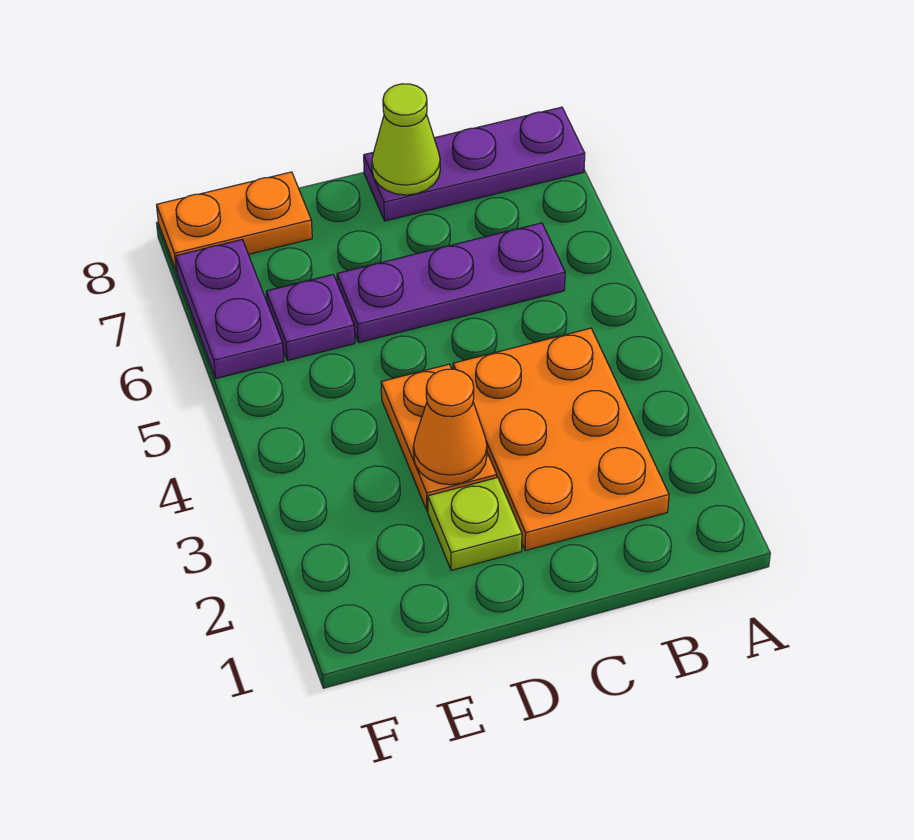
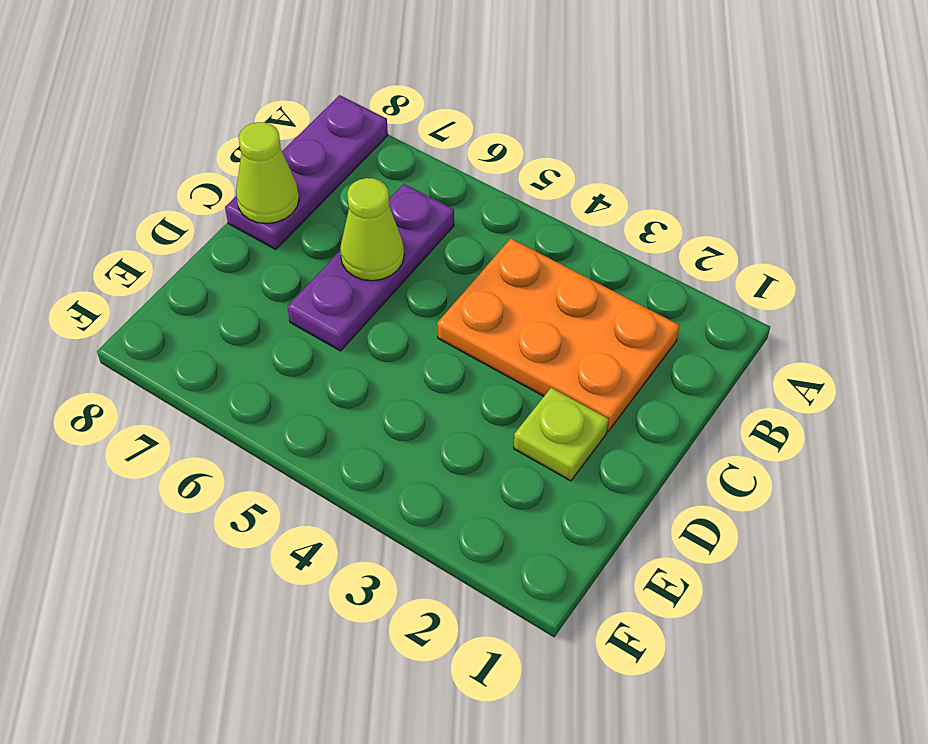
lime cone C6 level 2 -> none
none -> orange plate D3:D4 level 1
none -> purple plate E6 level 1

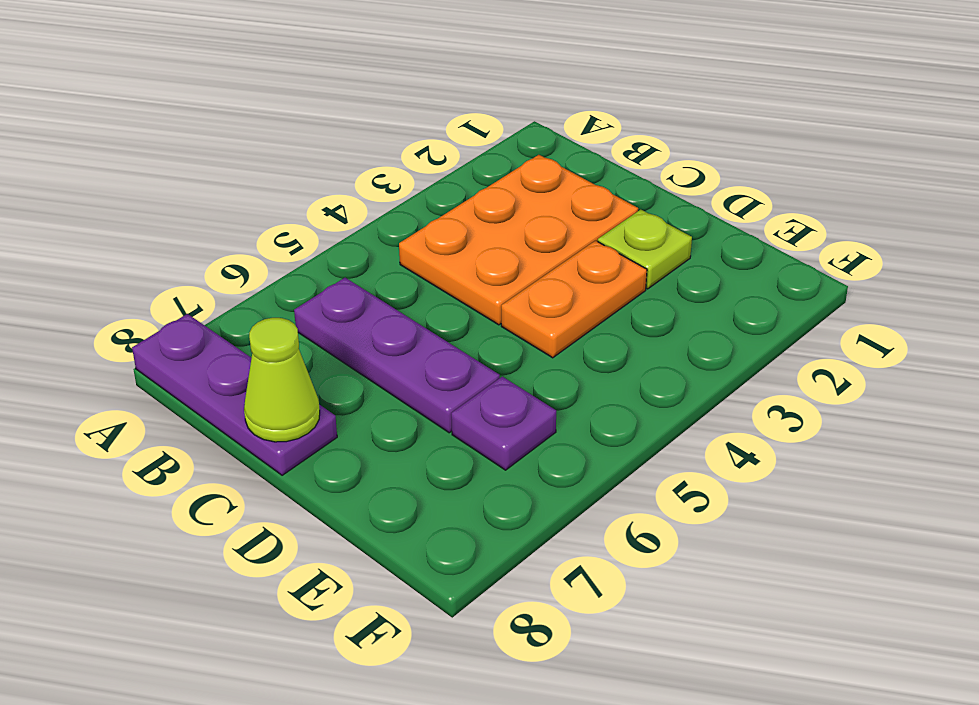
none -> orange plate E8:F8 level 1
none -> purple plate F6:F7 level 1

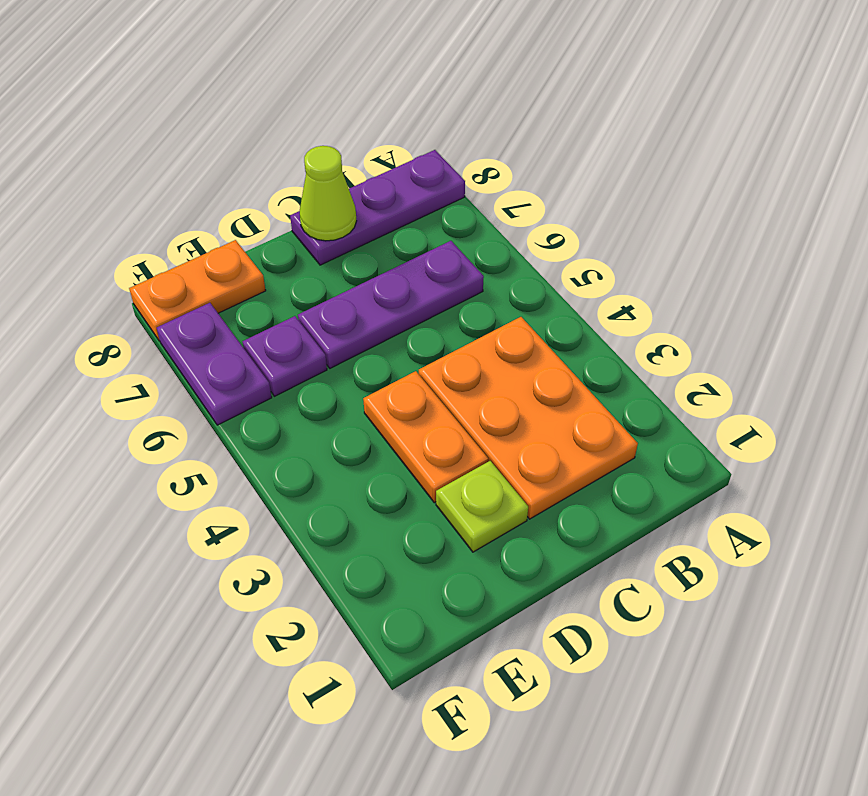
none -> orange cone D3 level 2

